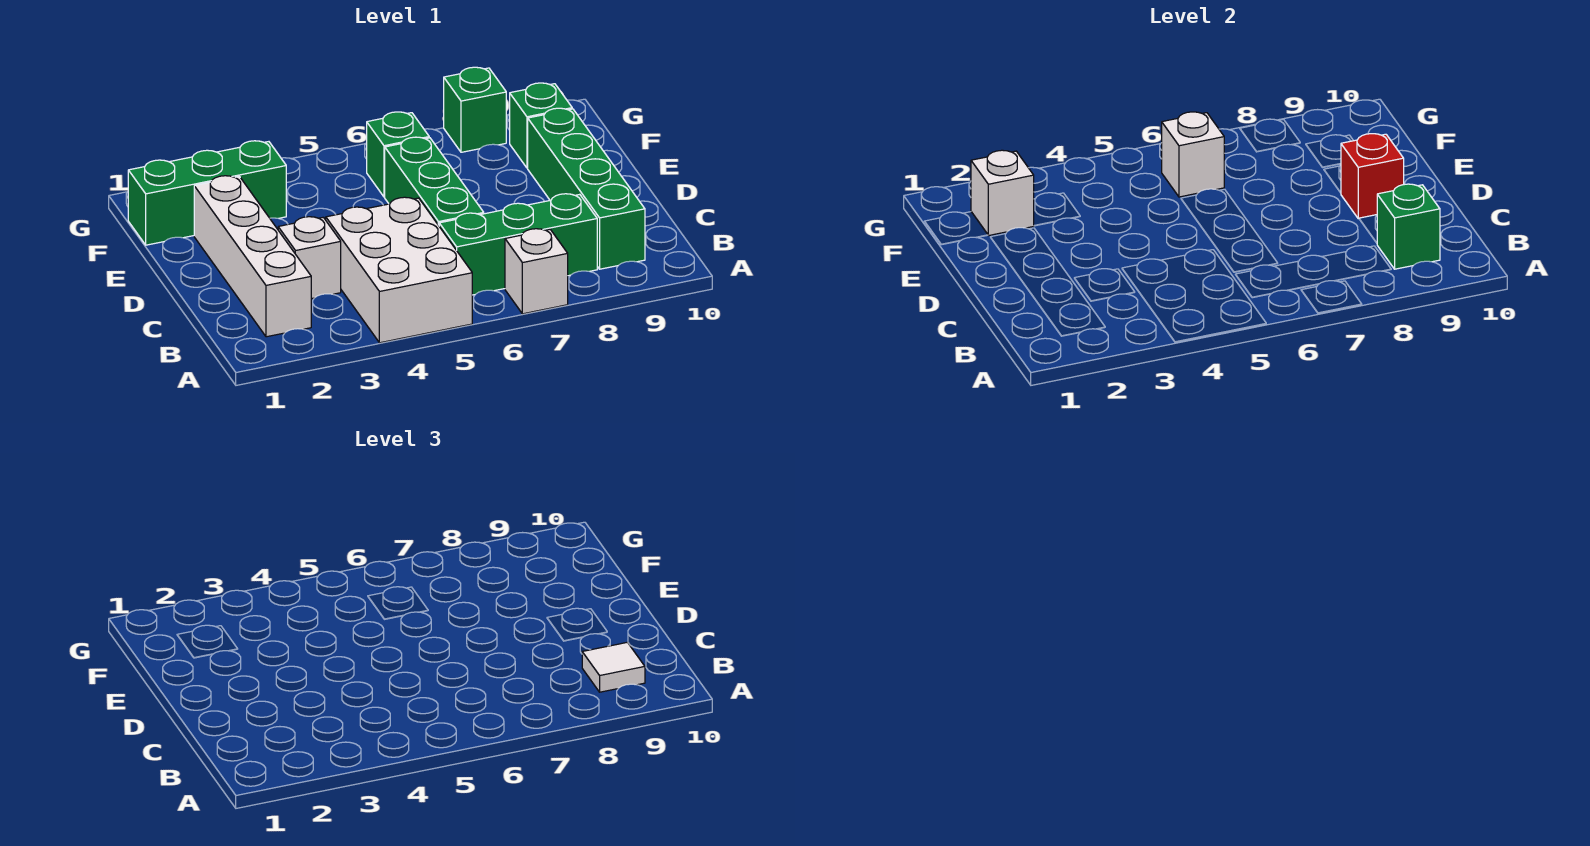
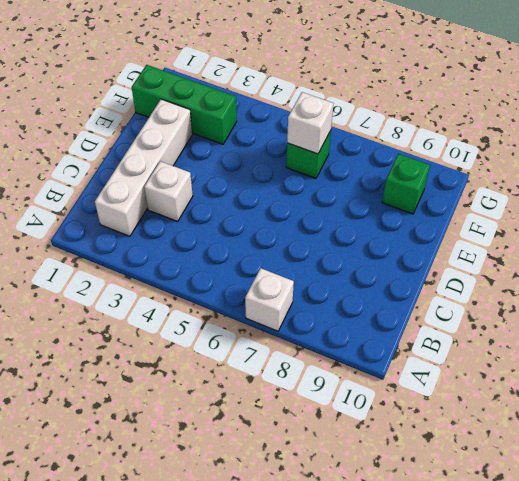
none -> white brick A4:C5 level 1
none -> green brick B6:B8 level 1
none -> green brick B9:E9 level 1

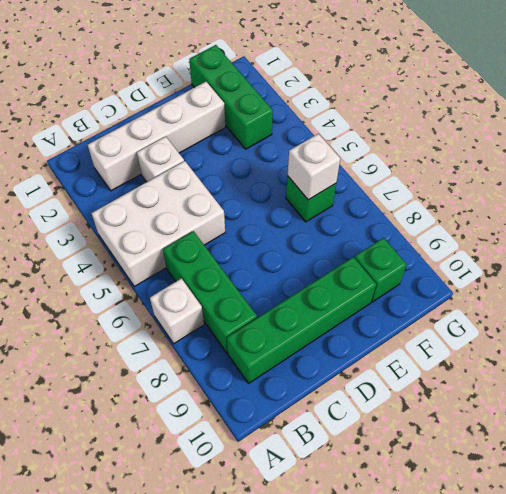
none -> green brick C6:E6 level 1
none -> green brick G8 level 1
none -> green brick B9 level 2

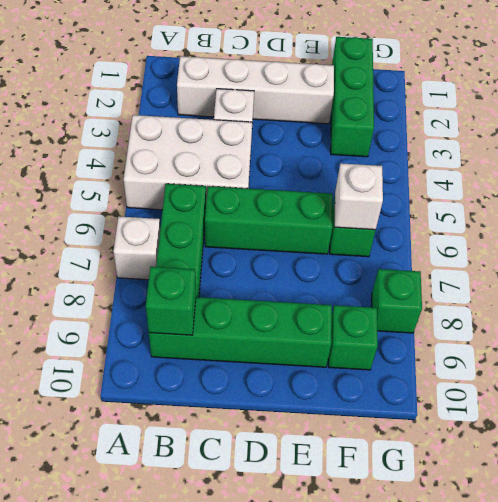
none -> red brick D9 level 2
none -> white brick F2 level 2
none -> white tile B9 level 3

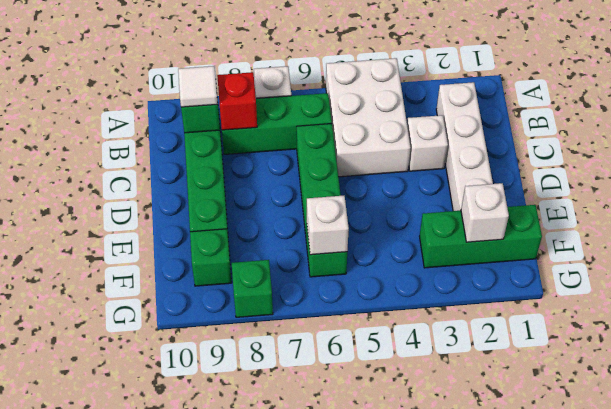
red brick B8 level 2 -> red brick D9 level 2

